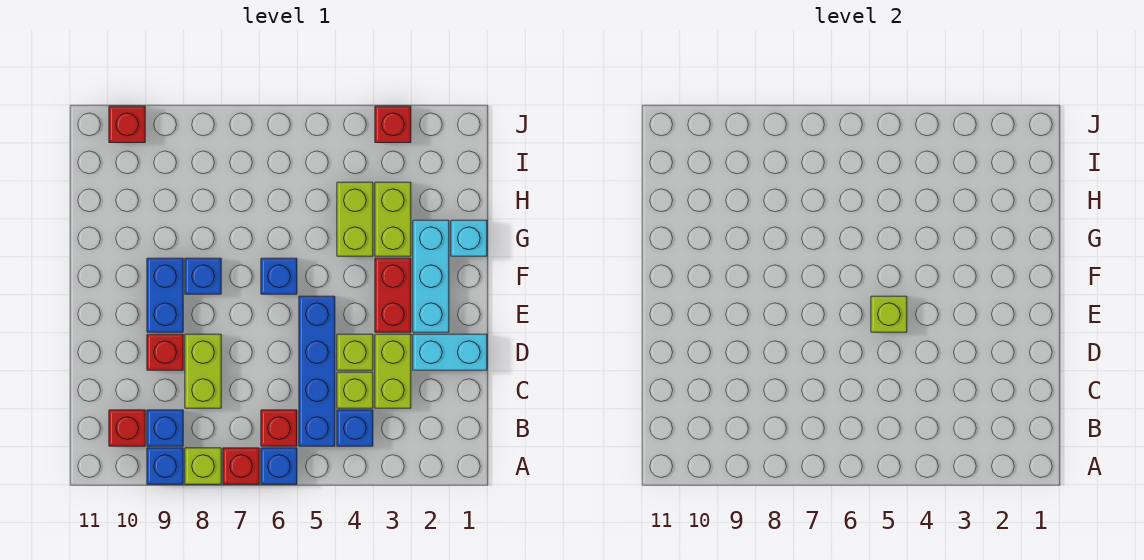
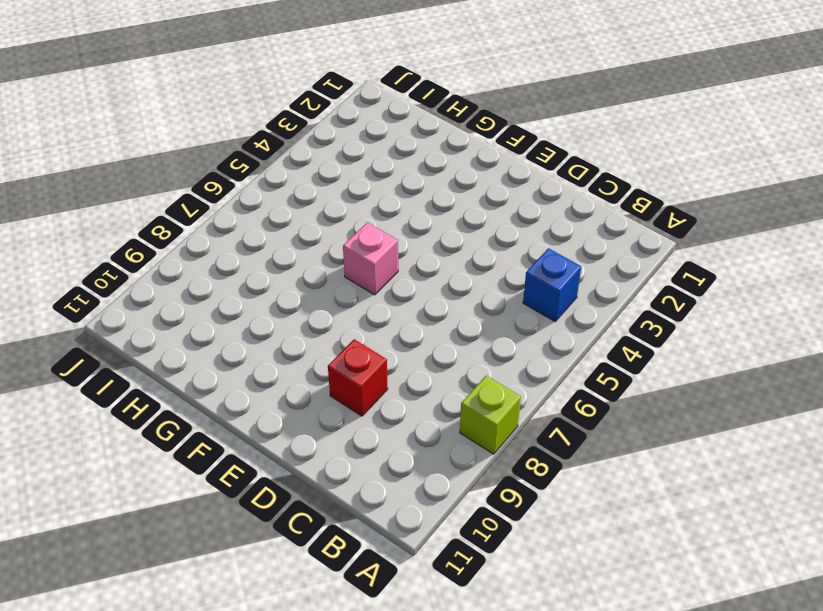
pink brick F6 level 1 -> blue brick F6 level 1
none -> blue brick A6 level 1
none -> red brick A7 level 1
none -> blue brick A9 level 1

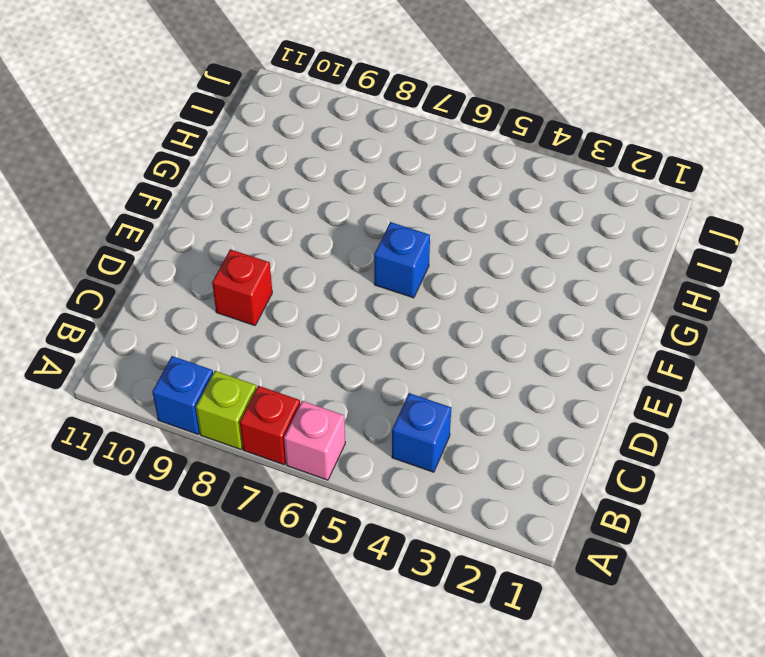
pink brick A6 level 1 -> blue brick A6 level 1
none -> blue brick B5:E5 level 1
none -> red brick B6 level 1
none -> blue brick B9 level 1

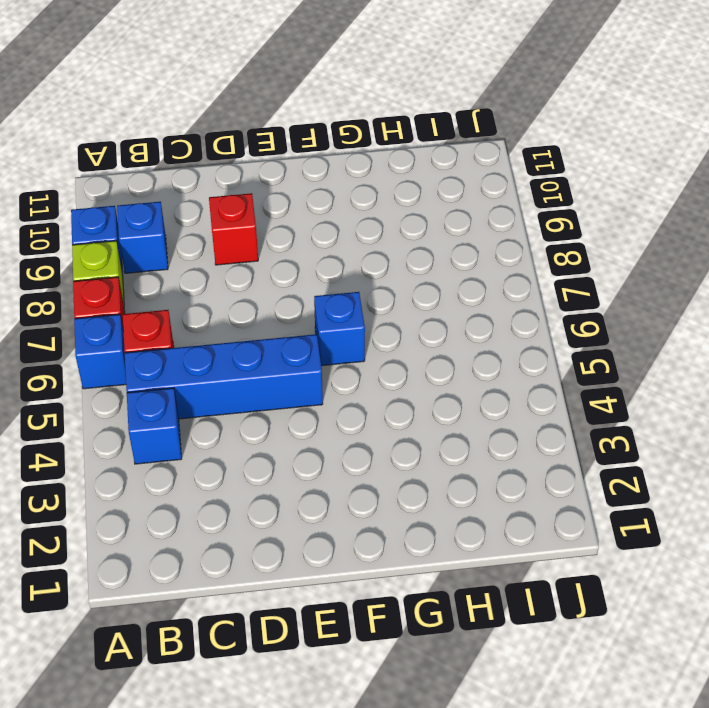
none -> red brick B10 level 1
none -> lime brick C3:D3 level 1
none -> lime brick C4 level 1

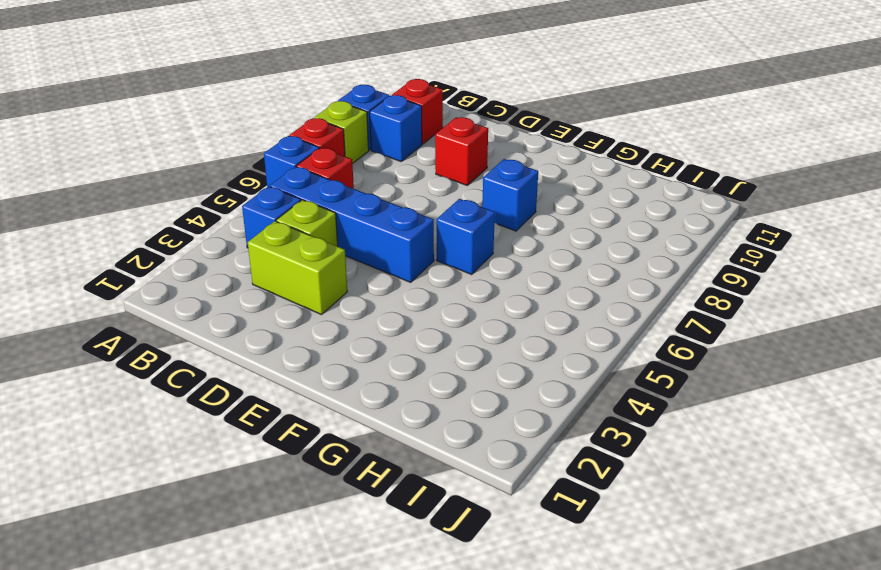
none -> lime brick C8:D8 level 1
none -> cyan brick D1:D2 level 1
none -> lime brick D4 level 1

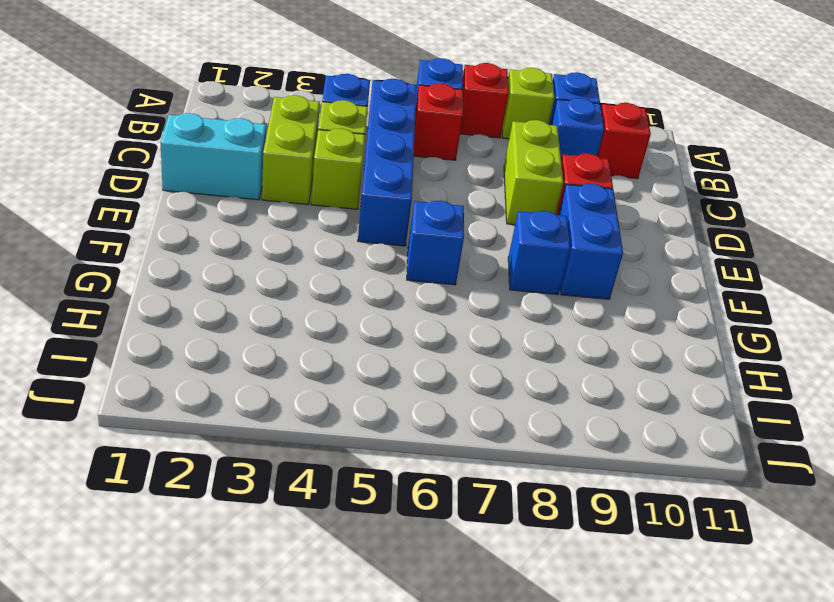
none -> cyan brick E2:G2 level 1
none -> red brick E3:F3 level 1
none -> cyan brick G1 level 1

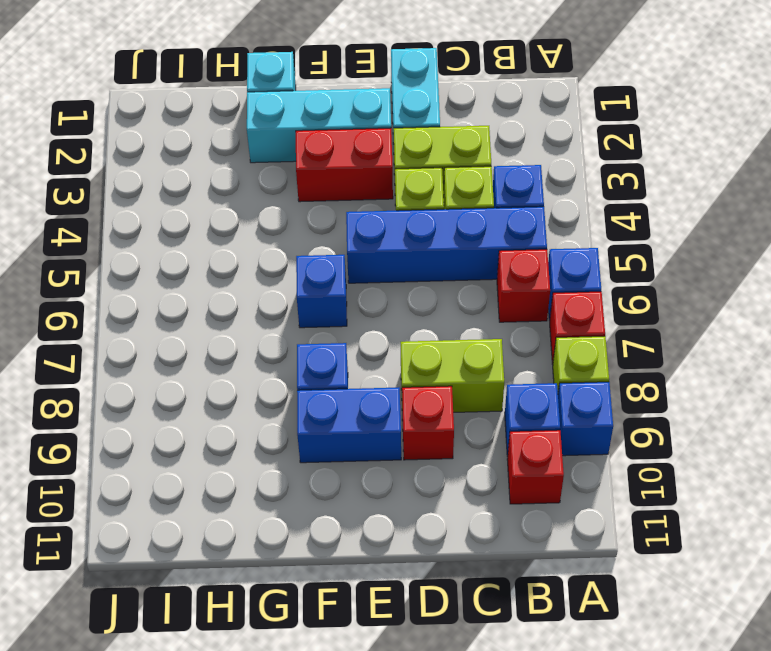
none -> lime brick G3:H3 level 1
none -> lime brick G4:H4 level 1
none -> red brick J3 level 1

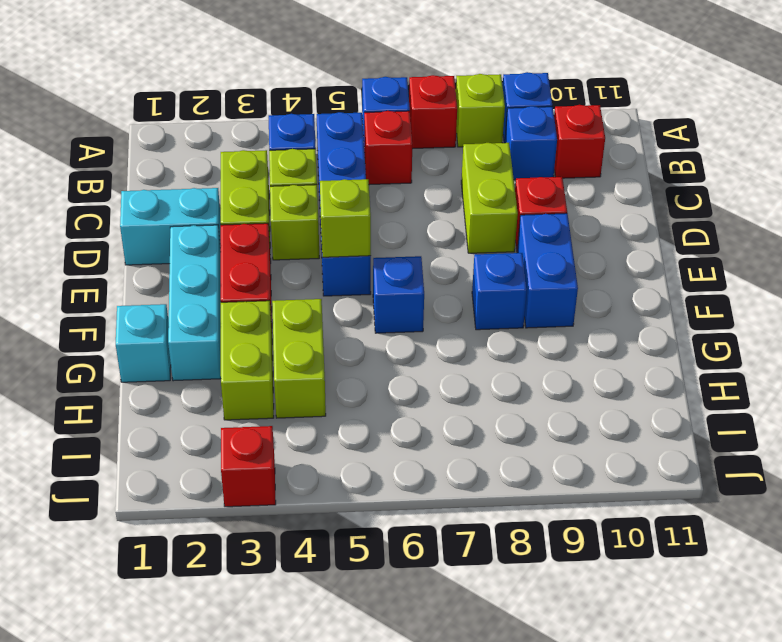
none -> red brick J10 level 1

